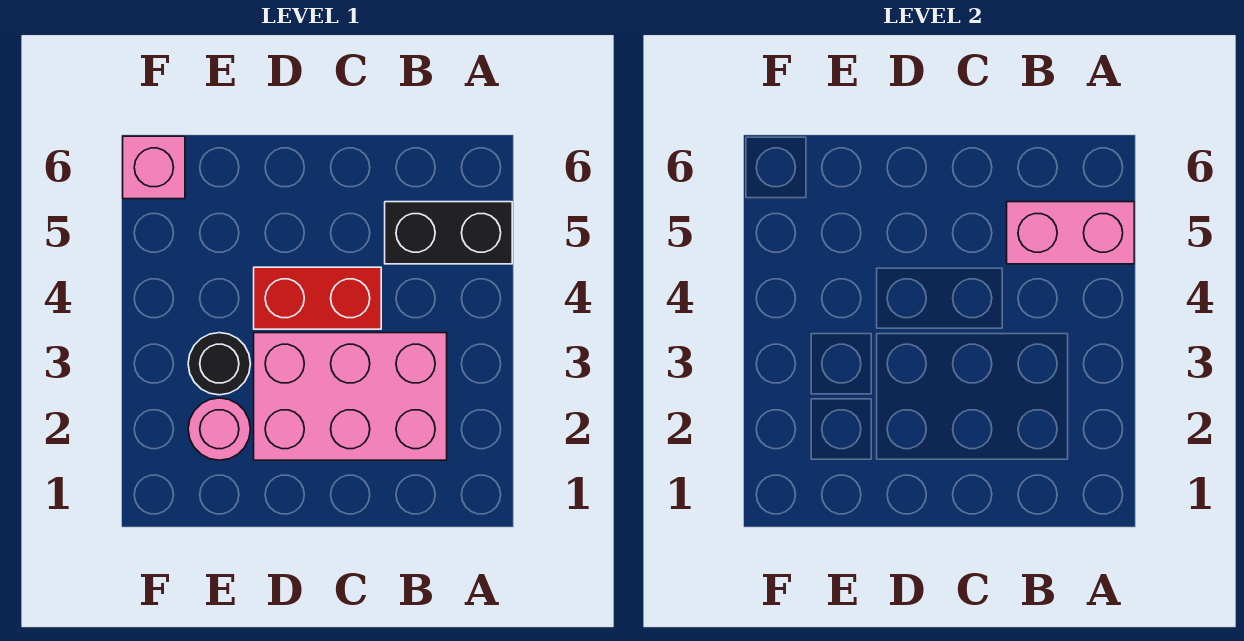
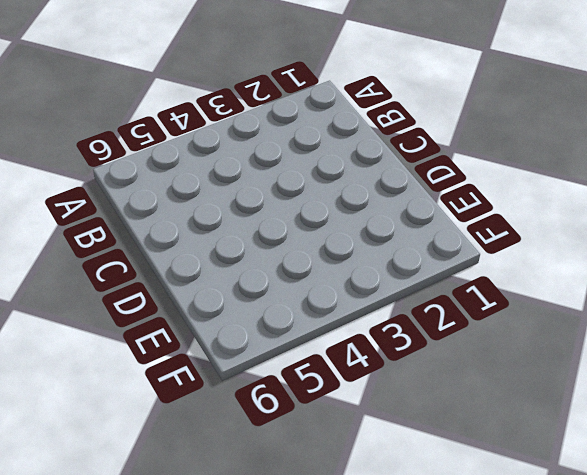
none -> black brick A5:B5 level 1
none -> pink brick B2:D3 level 1

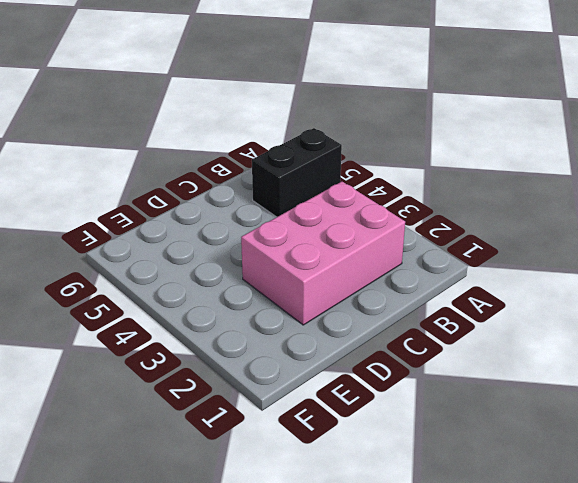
none -> red brick C4:D4 level 1
none -> pink round brick E2 level 1

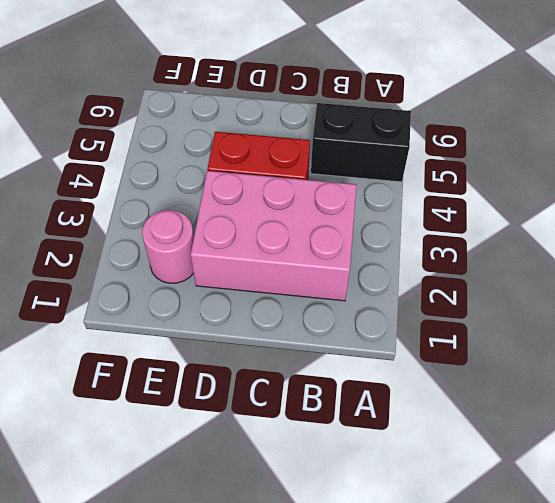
none -> black round brick E3 level 1
none -> pink brick F6 level 1

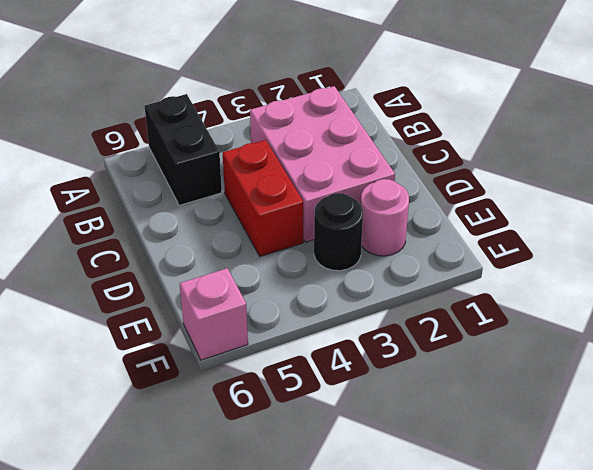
none -> pink brick A5:B5 level 2

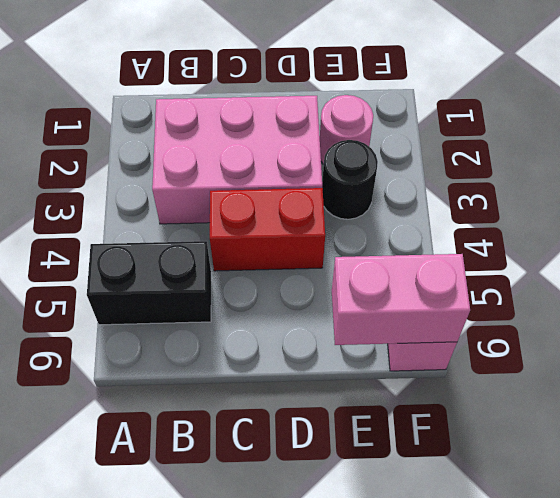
pink brick E6:F6 level 2 -> pink brick A5:B5 level 2

